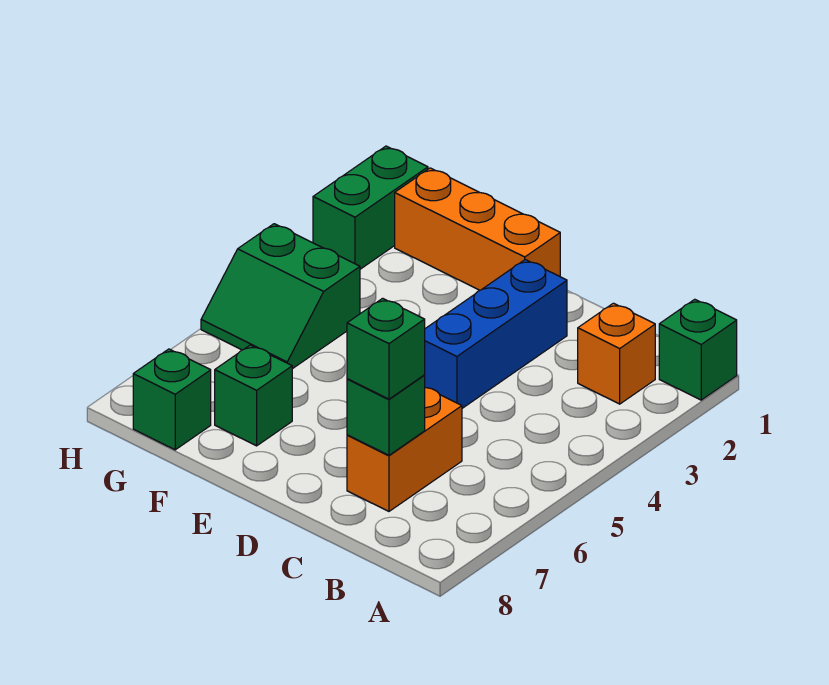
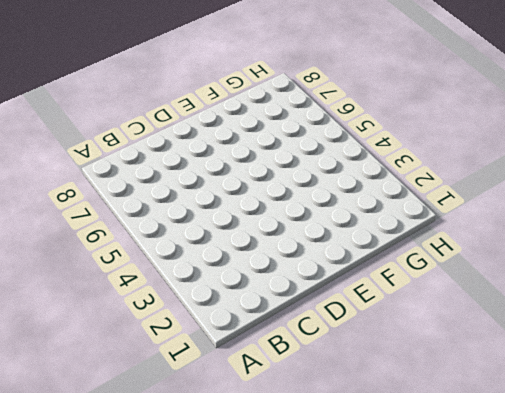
none -> green brick A1 level 1
none -> orange brick B2 level 1

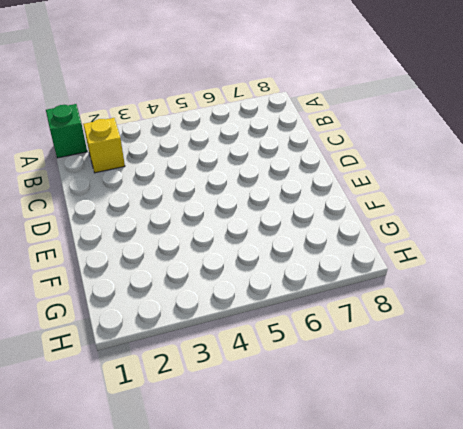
yellow brick B2 level 1 -> orange brick B2 level 1
none -> orange brick C6:C7 level 1
none -> blue brick D2:D4 level 1

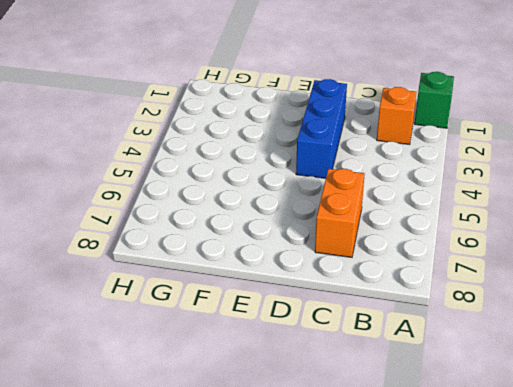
none -> orange brick E1:G1 level 1
none -> green brick F7 level 1

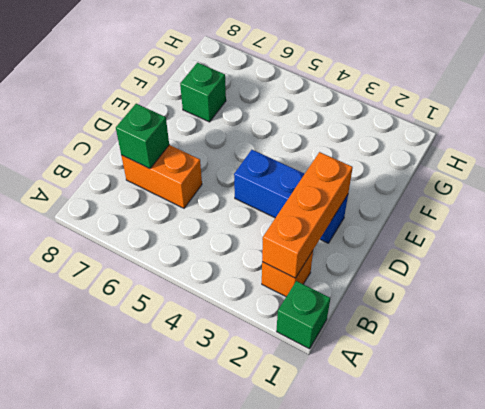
orange brick B2:D2 level 2 -> orange brick E1:G1 level 1
none -> green slope G4:H5 level 1 top 4
none -> green brick G8 level 1

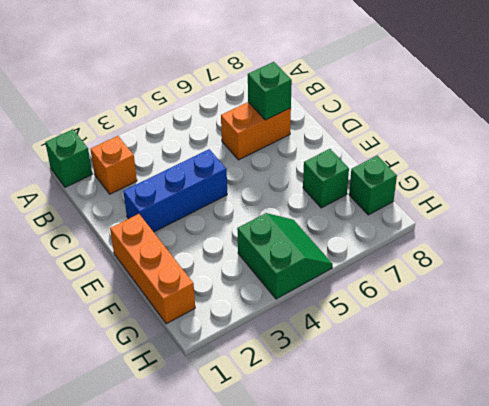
none -> green brick H1:H2 level 1
none -> green brick C7 level 3

